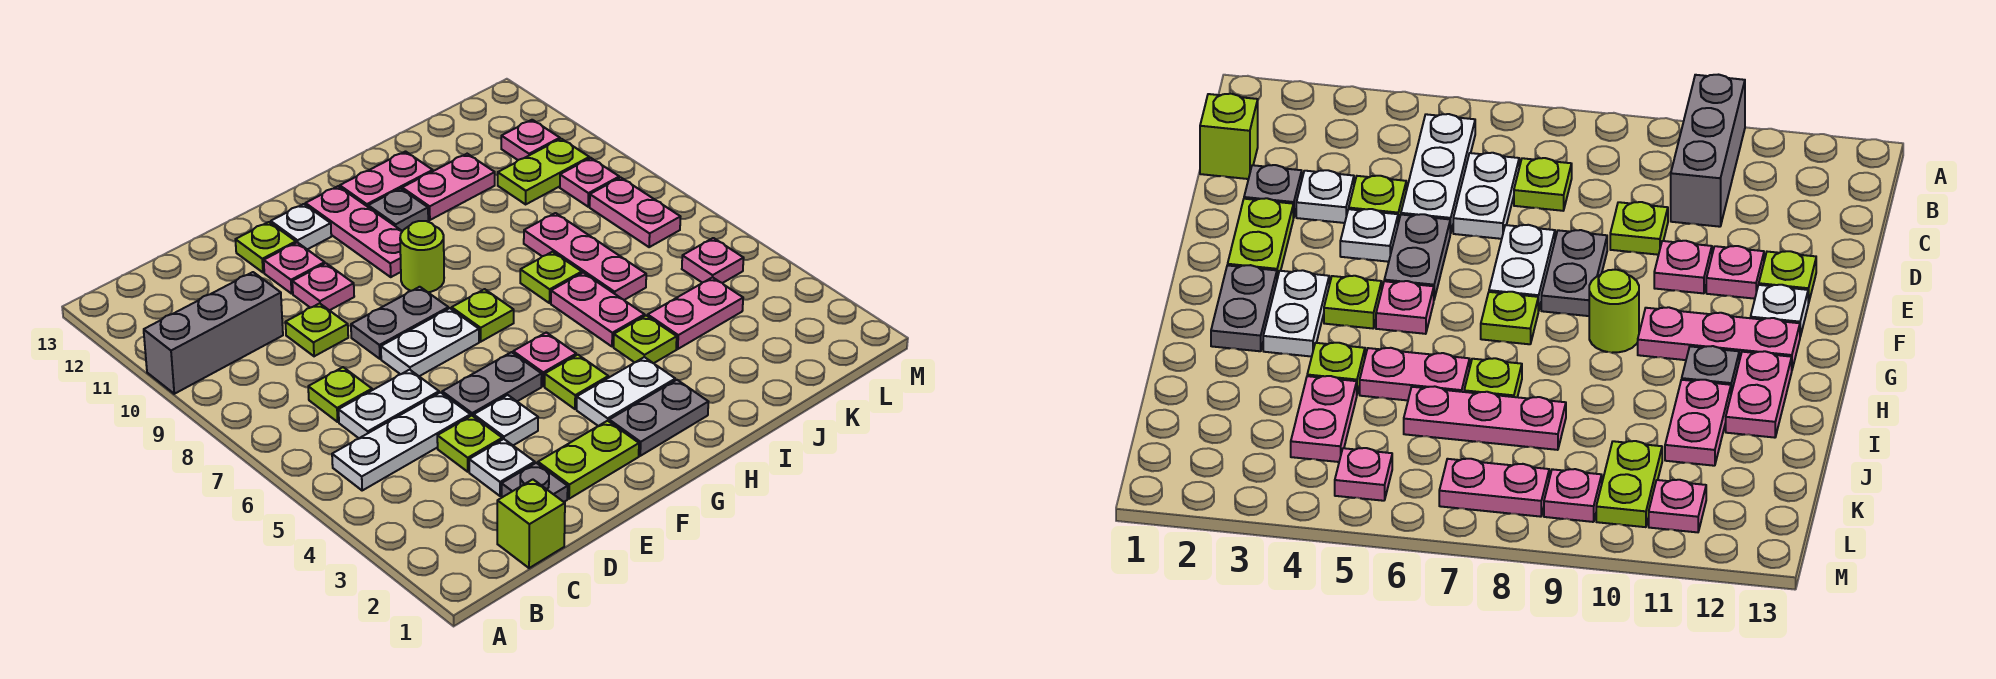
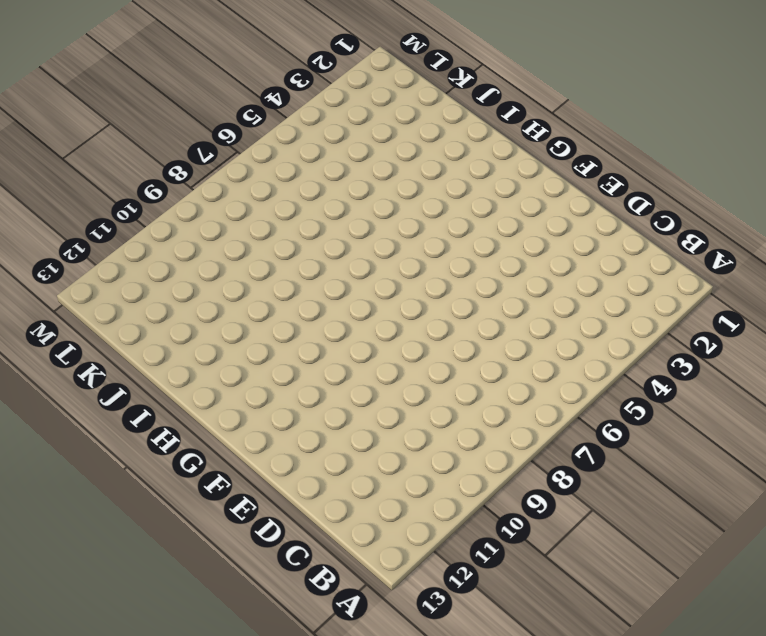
none -> grey brick A10:C10 level 1
none -> white plate B5:D5 level 1
none -> lime brick C1 level 1
none -> white plate C6:D6 level 1

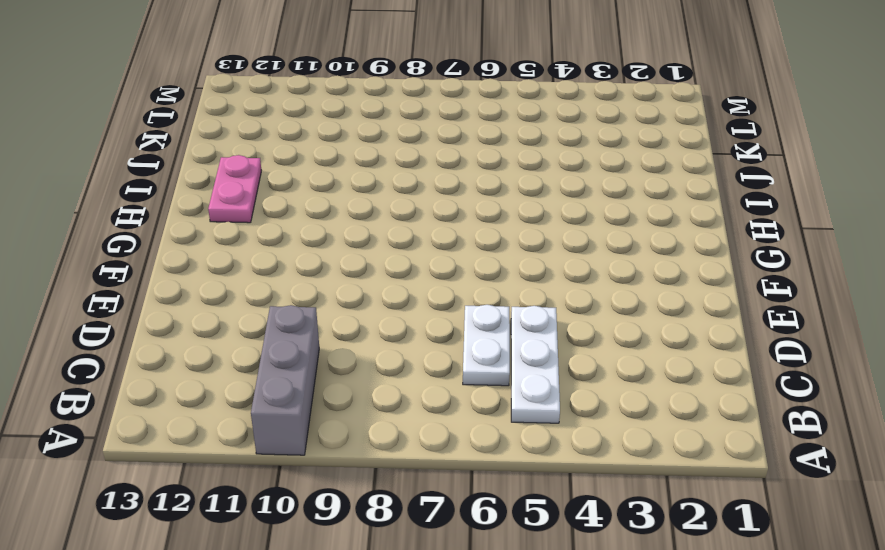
none -> lime brick C1 level 1
none -> lime plate C7 level 1
none -> grey plate D2 level 1
none -> white plate D3 level 1

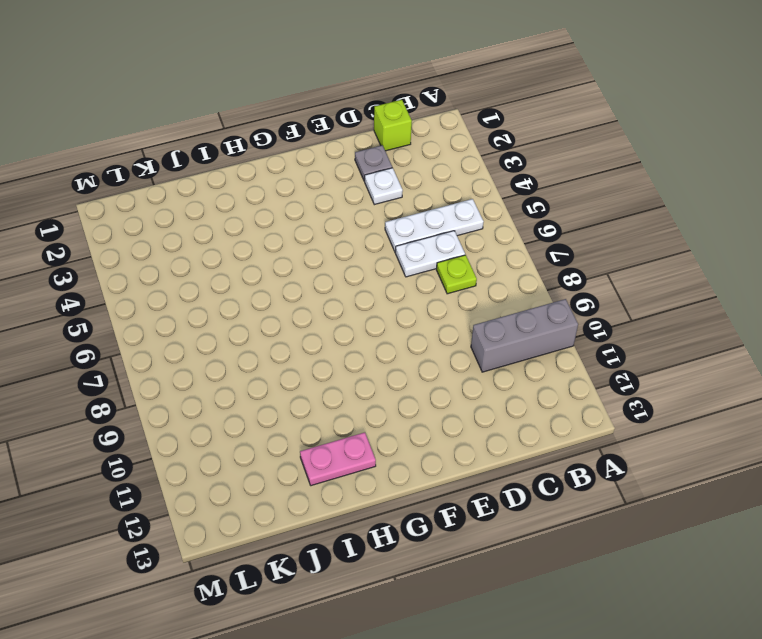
none -> lime plate D4 level 1
none -> lime plate D9 level 1
none -> lime plate E2:F2 level 1
none -> white plate E4 level 1

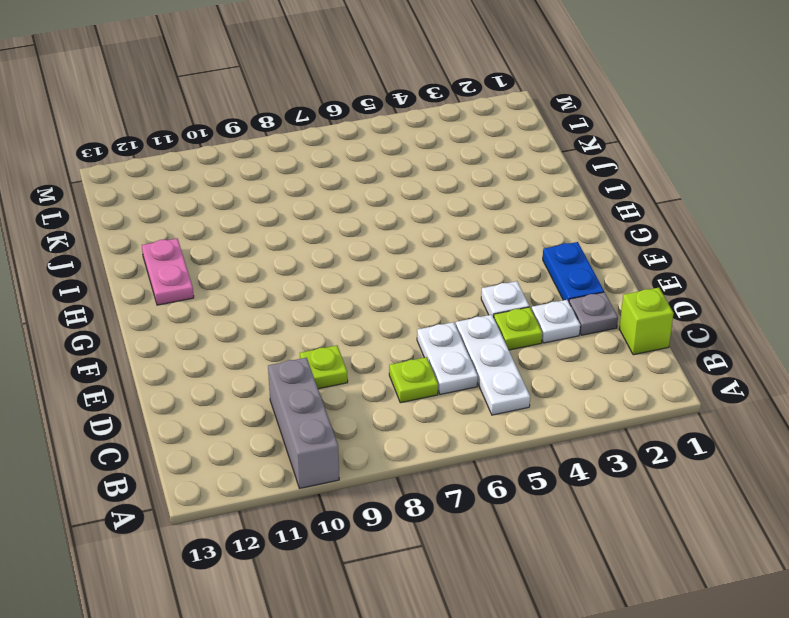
blue plate E2:F2 level 1 -> lime plate E2:F2 level 1
none -> grey plate E5:F5 level 1
none -> white plate E7:F7 level 1
none -> grey plate E8:F8 level 1
none -> pink plate E10 level 1

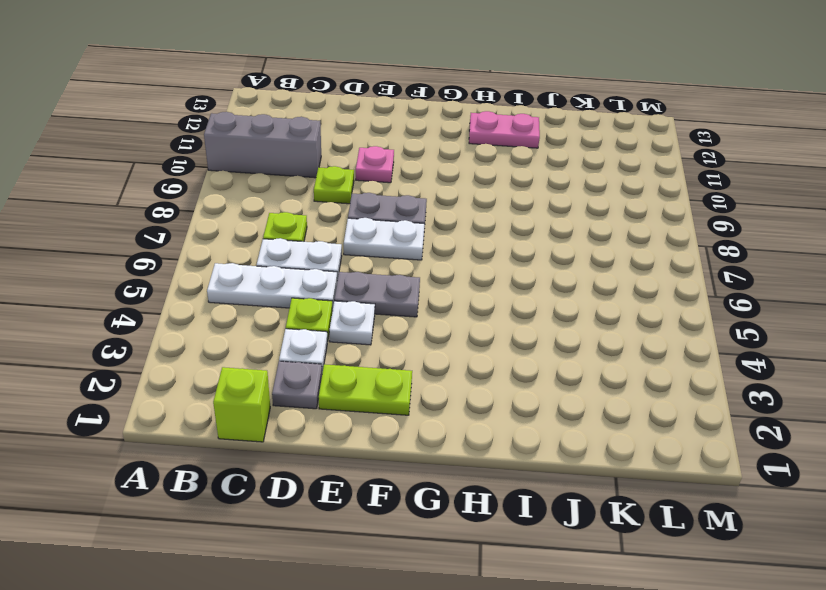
none -> pink plate E11 level 1
none -> lime plate E12 level 1
none -> white plate F12 level 1
none -> grey plate G2:H2 level 1

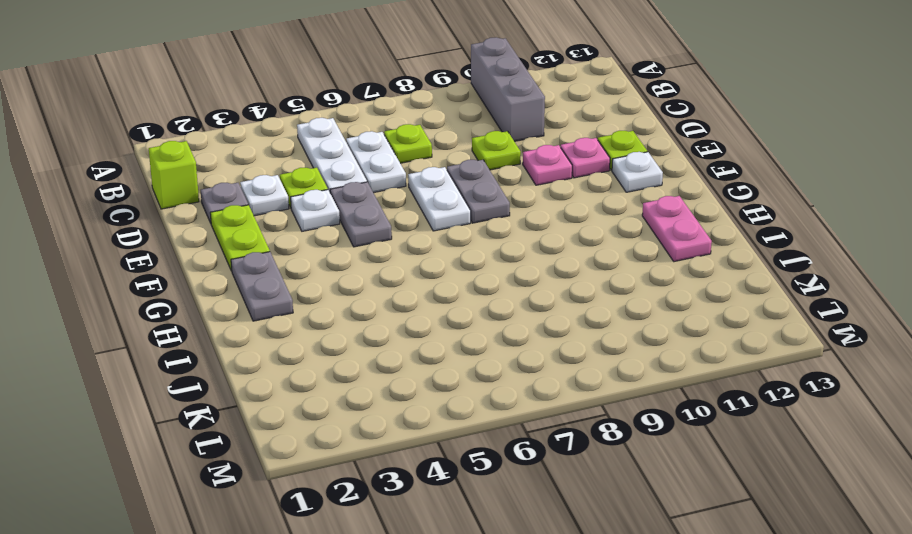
none -> white plate G3:H3 level 1
none -> lime plate G4 level 1
none -> pink plate G5 level 1
none -> lime plate G7 level 1

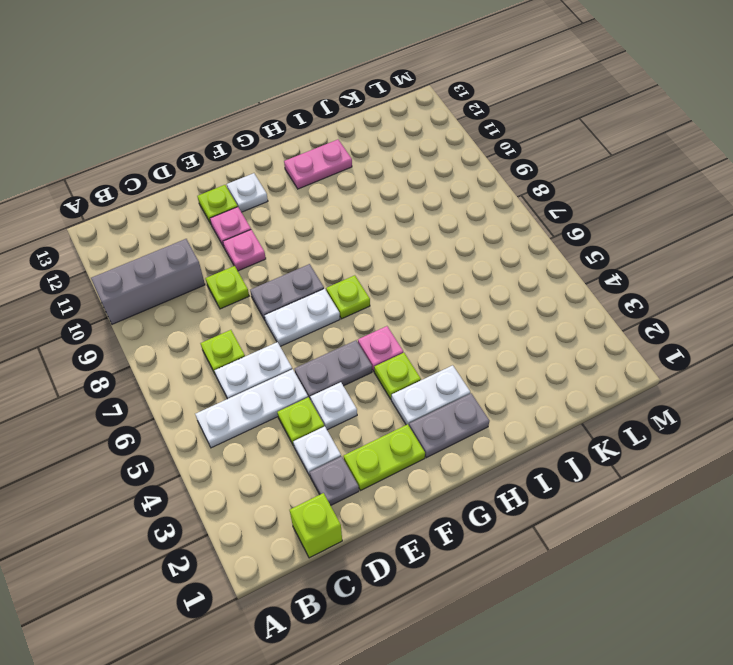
none -> lime round brick G9 level 1
none -> pink plate G10:G12 level 1
none -> grey plate H11 level 1
none -> lime plate I4 level 1

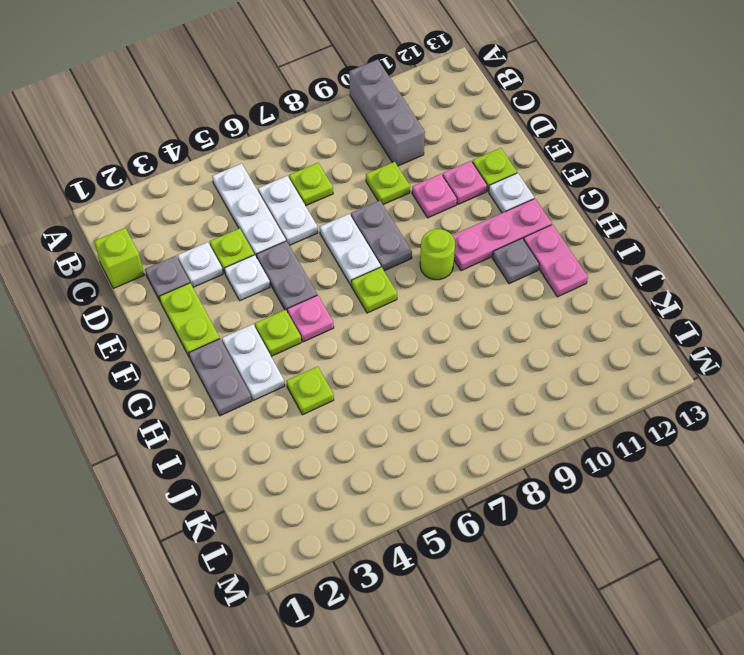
none -> pink plate I5:I6 level 1
none -> lime plate I7 level 1
none -> pink plate I11:J11 level 1
none -> pink plate J4:K4 level 1

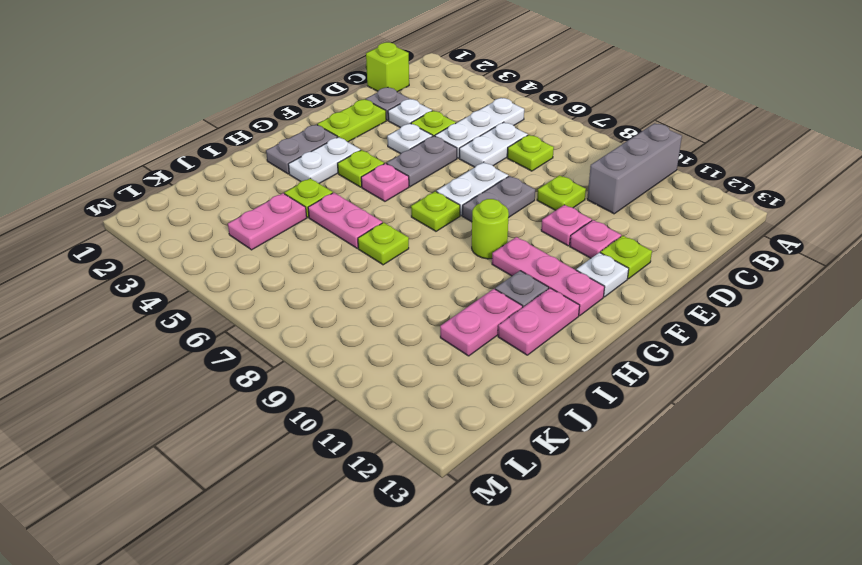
none -> pink plate J6:J8 level 1
none -> lime plate K10:L10 level 1
none -> pink plate L5 level 1
none -> pink plate L7:L8 level 1

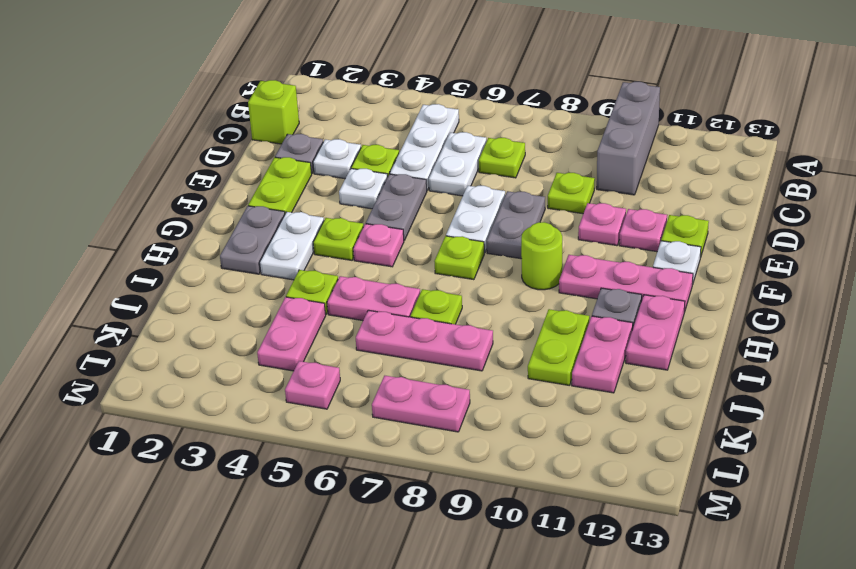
lime plate I10:J10 level 1 -> lime plate K10:L10 level 1
none -> pink plate L9 level 1
none -> pink plate L11 level 1

